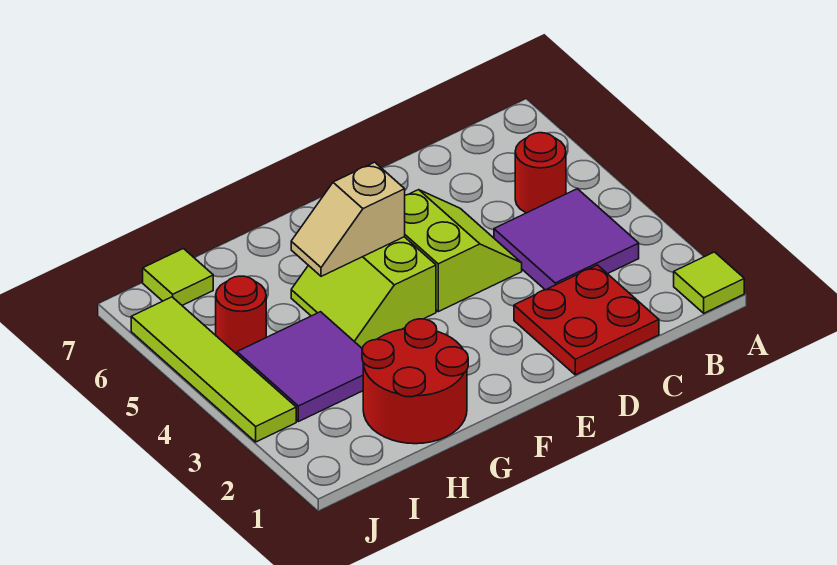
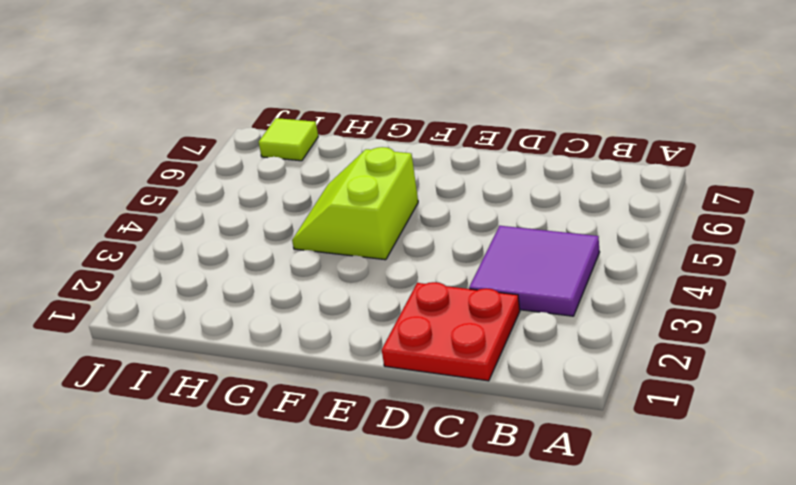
none -> lime tile A1 level 1
none -> red round brick B5 level 1
none -> lime slope D4:E5 level 1 top E

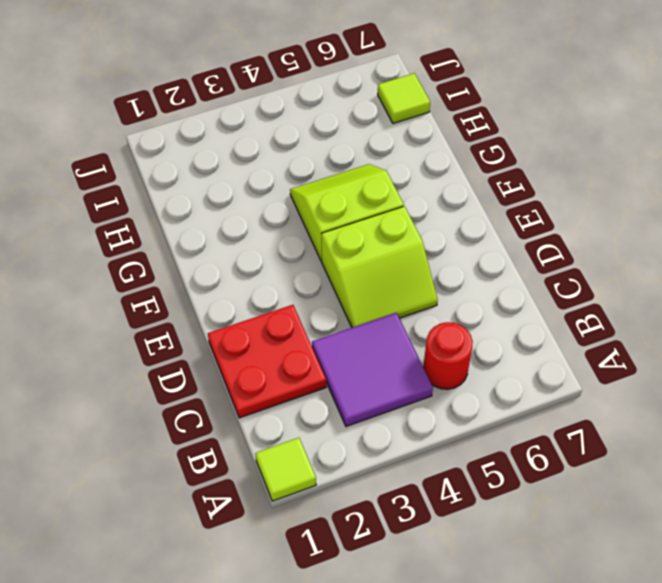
none -> red round brick G1:H2 level 1
none -> purple tile H3:I4 level 1
none -> red round brick I5 level 1

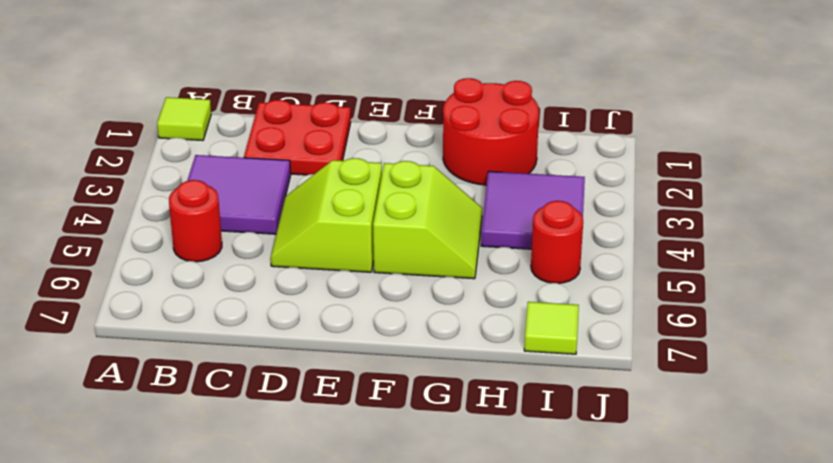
none -> lime tile J3:J6 level 1
none -> tan slope F5:G5 level 2 top F

